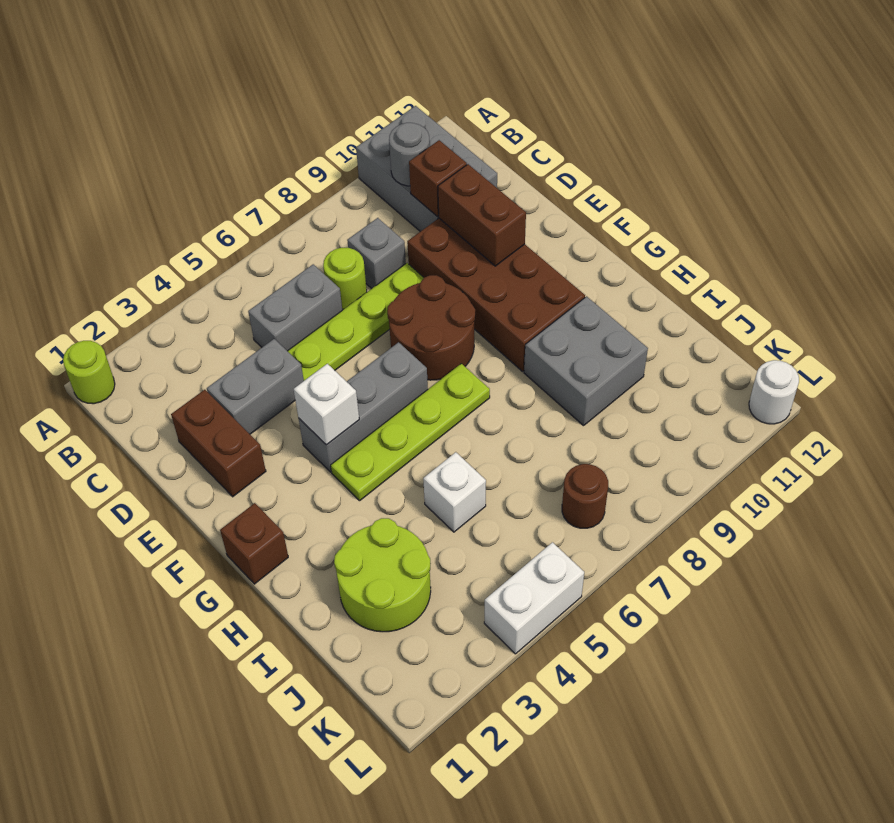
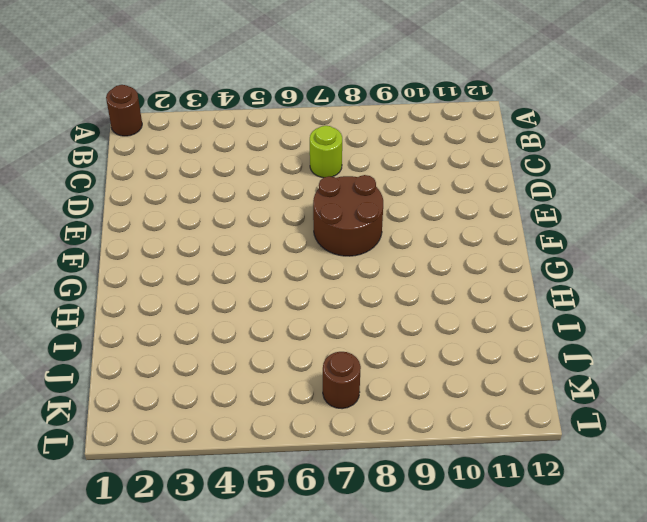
brown round brick A1 level 1 -> lime round brick A1 level 1
none -> grey brick A10:C11 level 1
none -> grey brick C5:C6 level 1
none -> grey brick C8 level 1

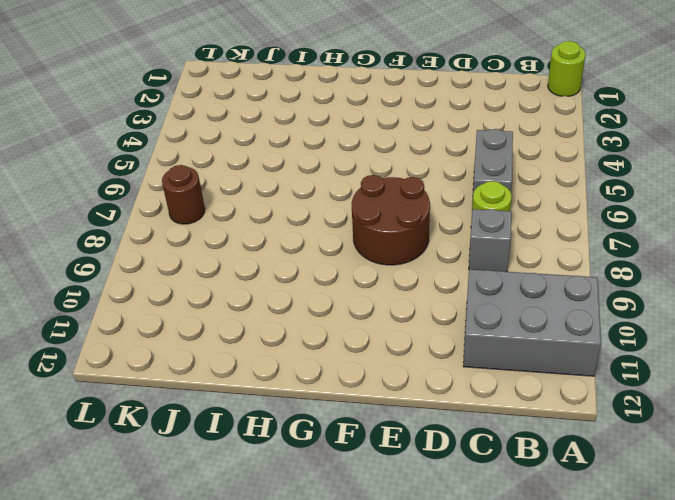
none -> brown brick D2:E2 level 1
none -> grey brick D3:D4 level 1
none -> lime plate D5:D8 level 1

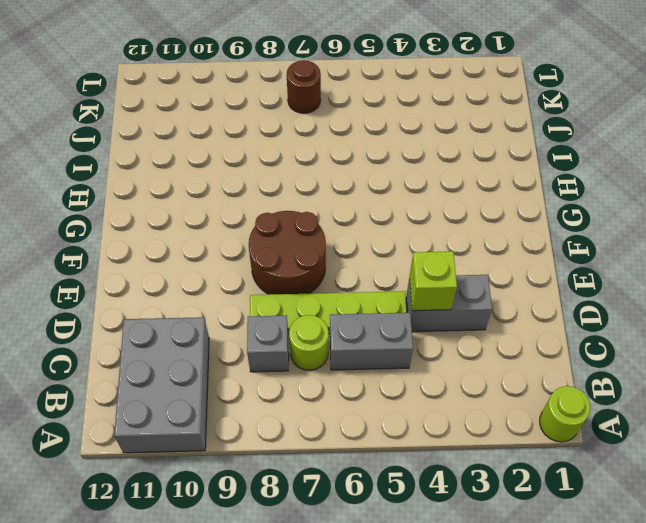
lime brick D4 level 2 -> none
none -> brown brick D2:E2 level 1
none -> brown brick D9:G10 level 1
none -> grey brick F4:F6 level 1

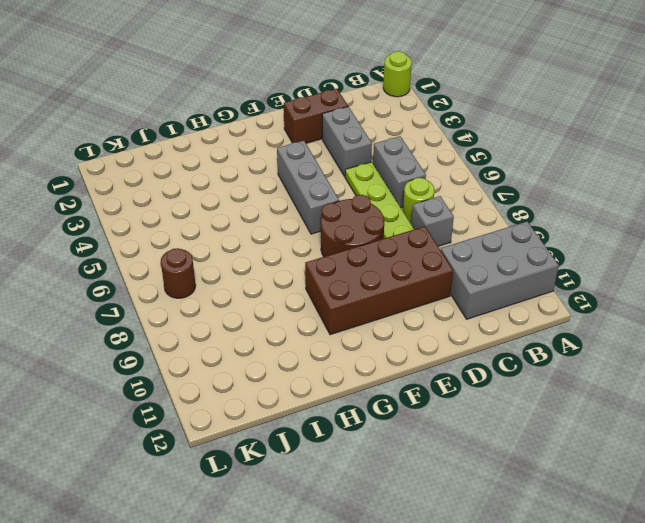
none -> brown brick G1 level 1
none -> lime plate G4:G7 level 1
none -> grey brick H9:I10 level 1

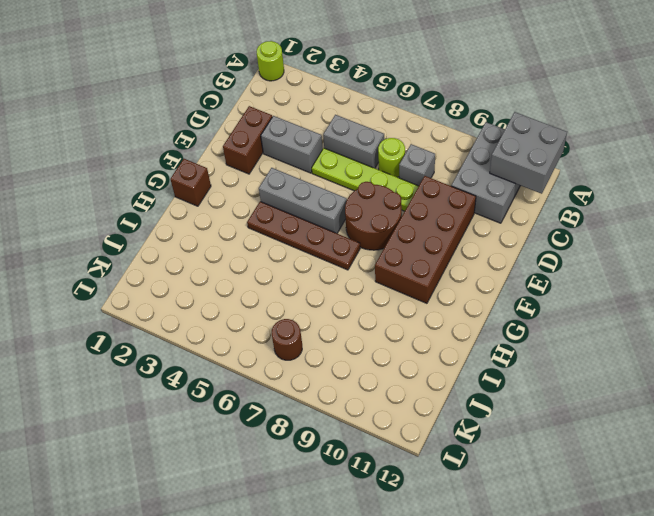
grey brick A11:B12 level 2 -> grey brick H9:I10 level 1
brown plate G4:G7 level 1 -> lime plate G4:G7 level 1
none -> lime round brick I2:J3 level 1
none -> white brick I5 level 1
none -> white brick L4:L5 level 1

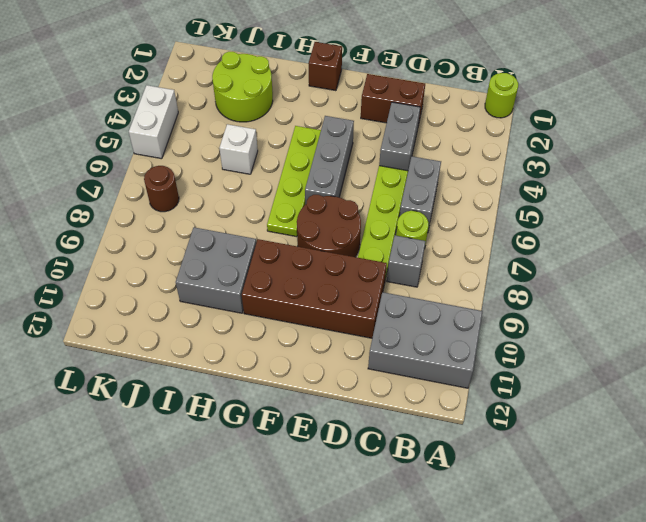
none -> white round brick L12 level 1
none -> grey round brick B10 level 2
none -> brown brick C10 level 2

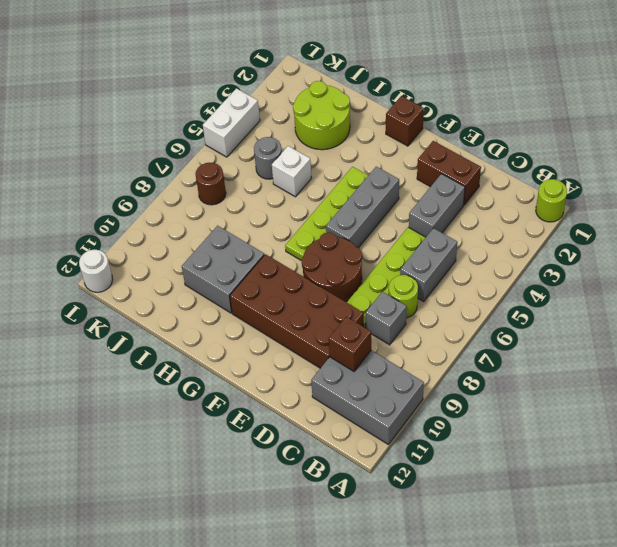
grey round brick J5 level 1 -> grey round brick B10 level 2
none -> brown brick D10:E10 level 2
none -> white brick F4 level 2

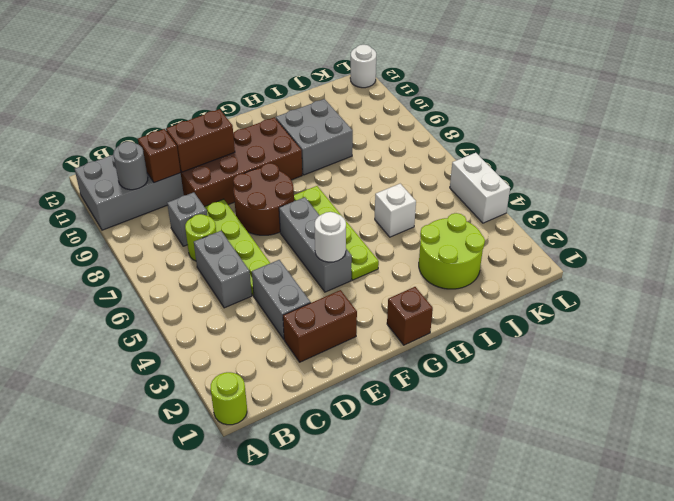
white round brick F4 level 2 -> white brick F4 level 2
none -> brown round brick K7 level 1

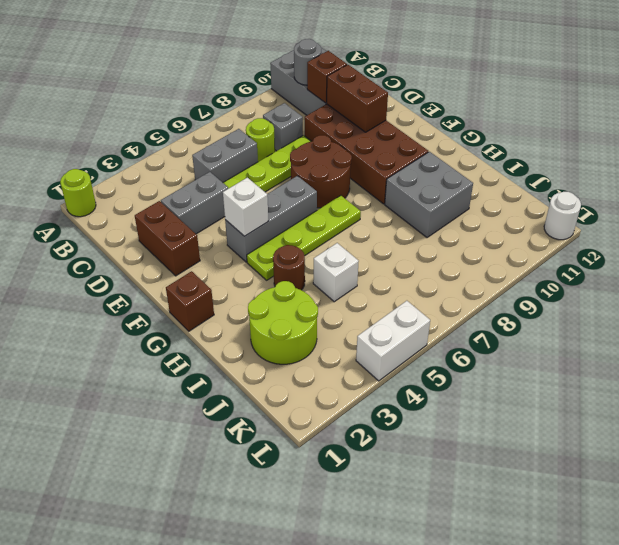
brown round brick H4 level 1 -> brown round brick K7 level 1

